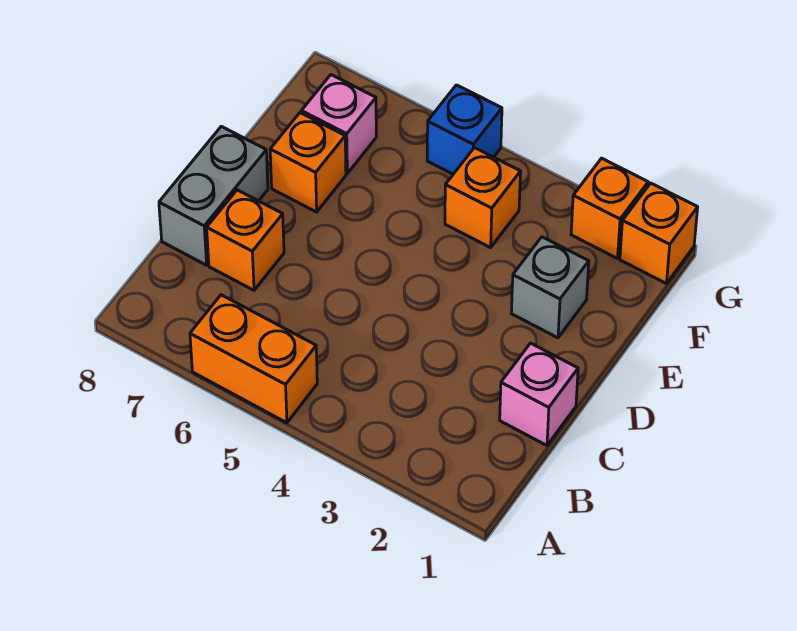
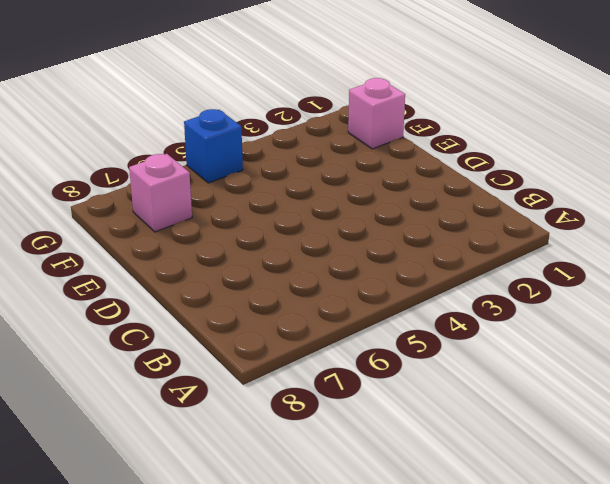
pink brick F1 level 1 -> pink brick C1 level 1
none -> orange brick A5:A6 level 1
none -> orange brick C7 level 1

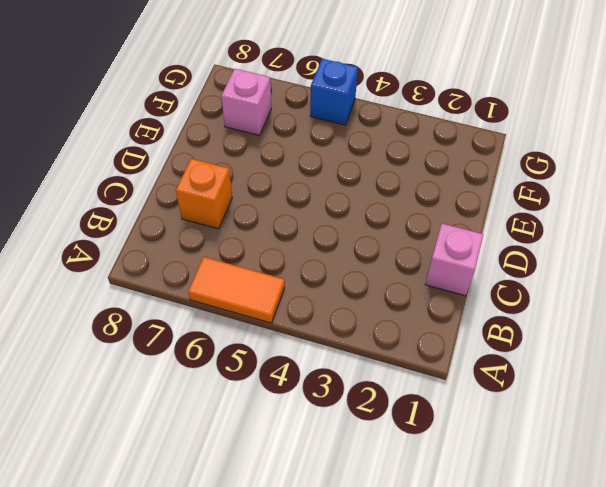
orange tile A5:A6 level 1 -> orange brick A5:A6 level 1
none -> grey brick C8:D8 level 1
none -> grey brick E2 level 1

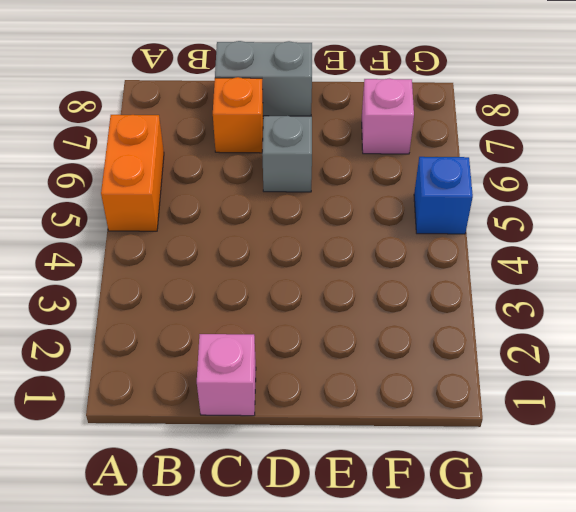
grey brick D6 level 1 -> grey brick E2 level 1
none -> orange brick E7 level 1
none -> orange brick F4 level 1

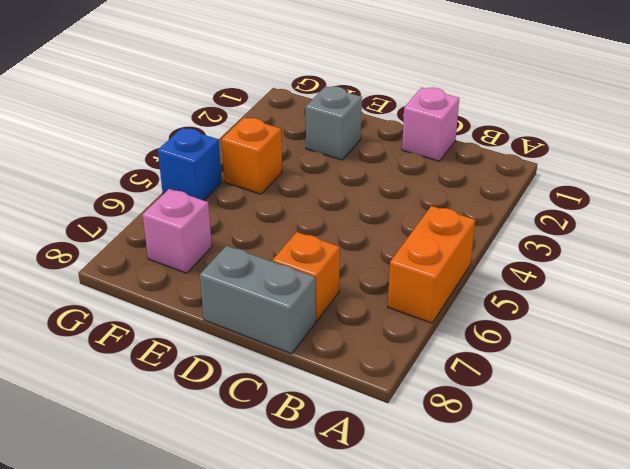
none -> orange brick E7 level 1
none -> orange brick G1 level 1

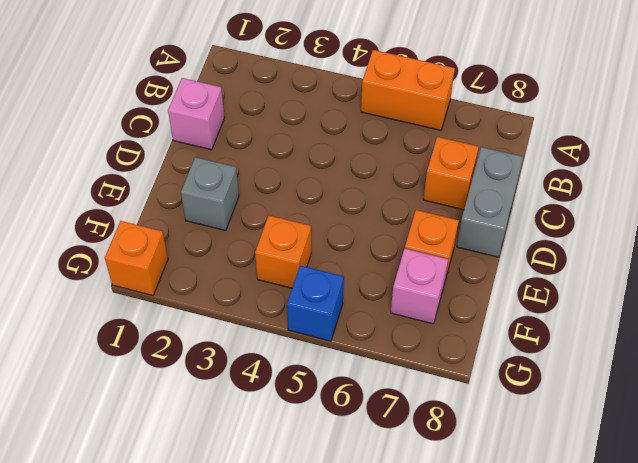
none -> orange brick G2 level 1

